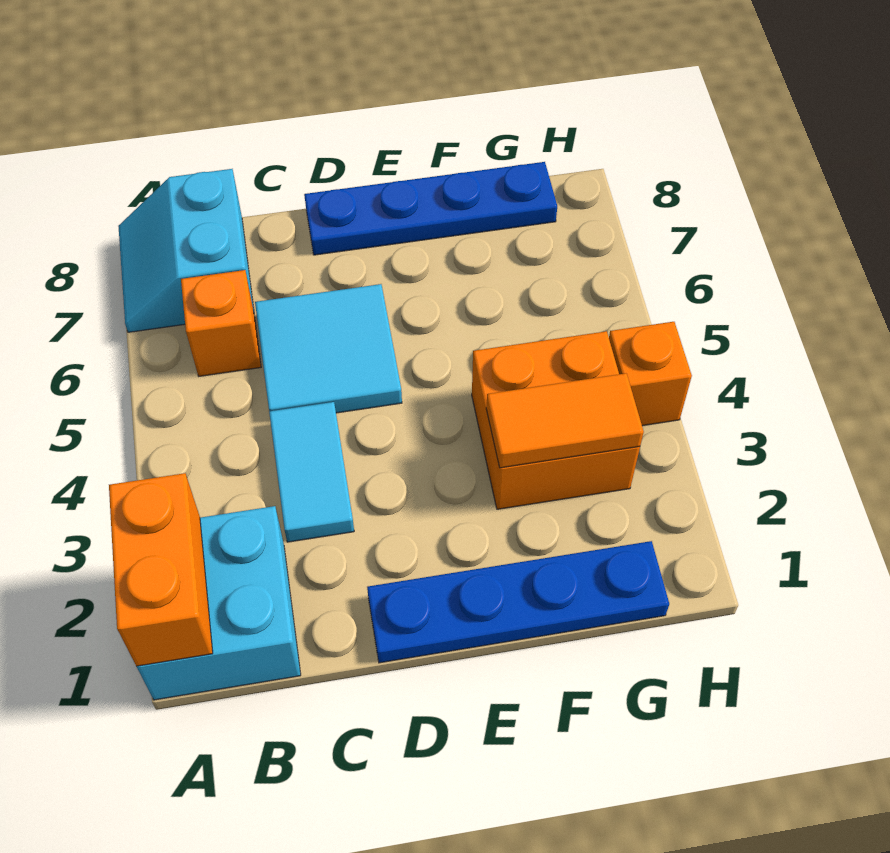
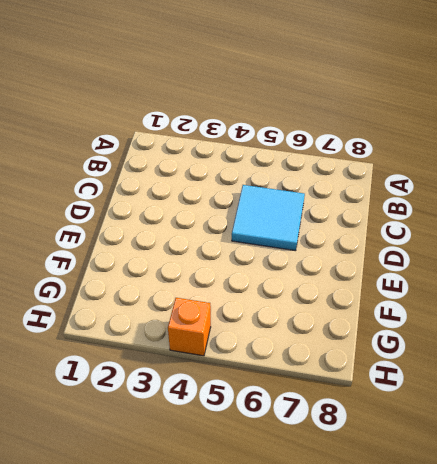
none -> cyan brick A1:B2 level 1
none -> cyan slope A7:B8 level 1 top B

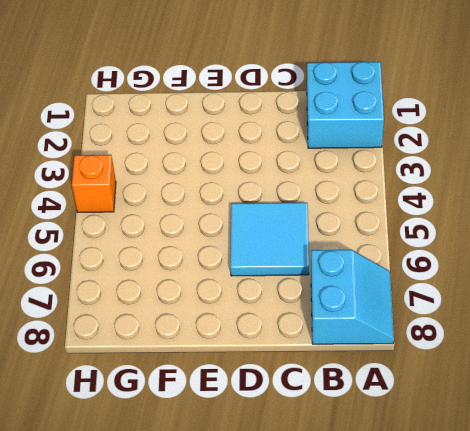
none -> orange brick B6 level 1
none -> cyan tile C3:C4 level 1

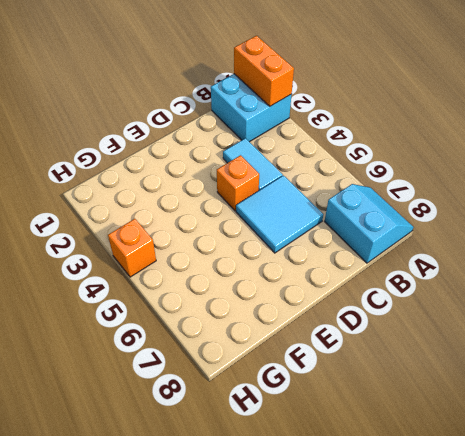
orange brick D4 level 1 -> orange brick B6 level 1
none -> blue plate D1:G1 level 1
none -> blue plate D8:G8 level 1

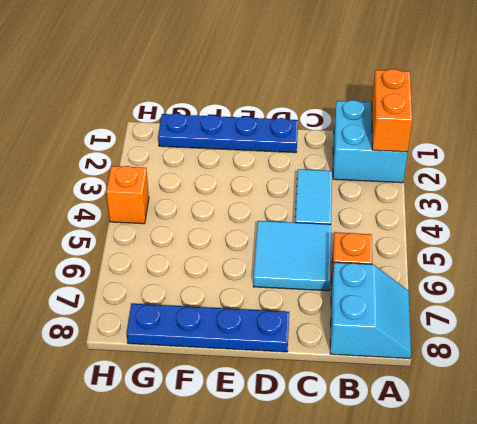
none -> orange brick F3:G4 level 1
none -> orange tile F3:G3 level 2

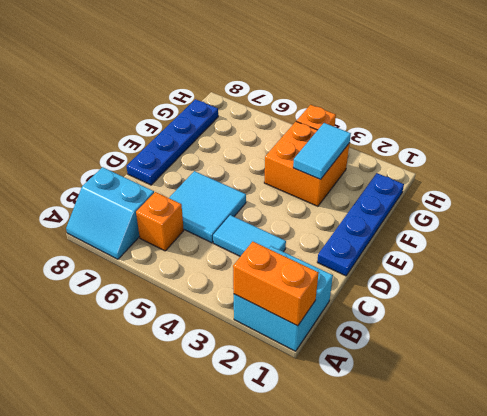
cyan tile F3:G3 level 2 -> orange tile F3:G3 level 2

